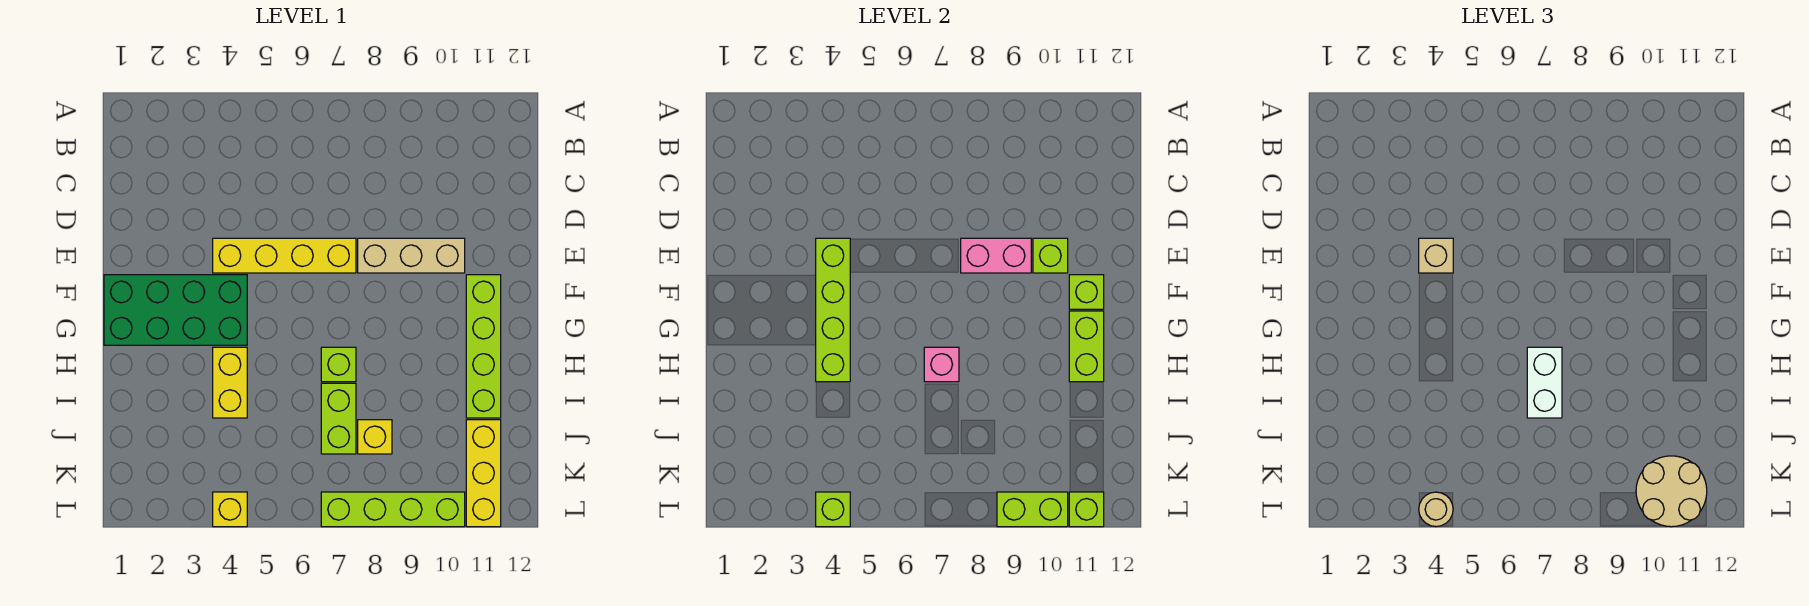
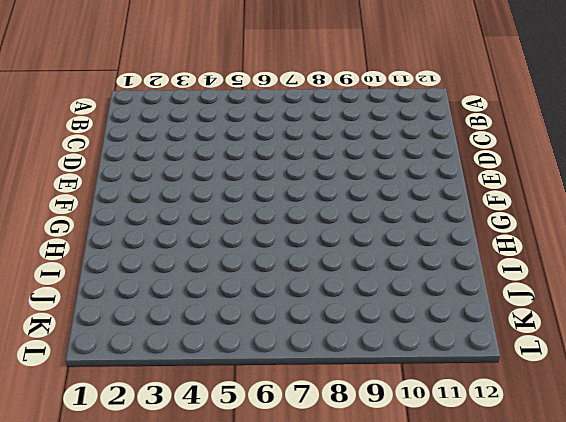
none -> yellow brick E4:E7 level 1
none -> tan brick E8:E10 level 1
none -> green brick F1:G4 level 1

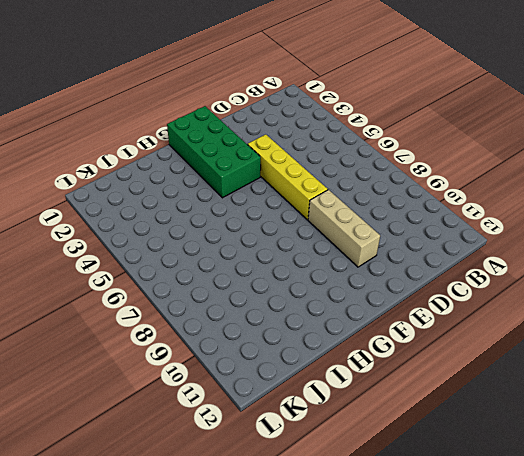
none -> lime brick F11:I11 level 1
none -> yellow brick H4:I4 level 1
none -> lime brick H7 level 1

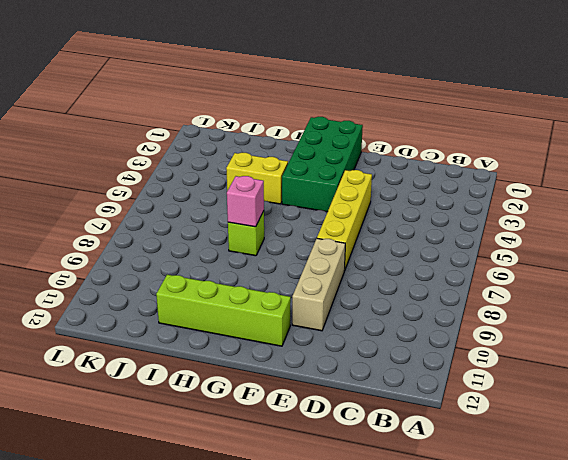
none -> lime brick I7:J7 level 1
none -> yellow brick J8 level 1
none -> yellow brick J11:L11 level 1

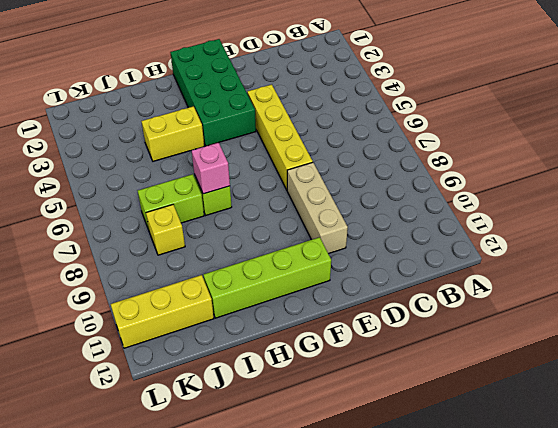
none -> yellow brick L4 level 1
none -> lime brick L7:L10 level 1
none -> lime brick E4:H4 level 2

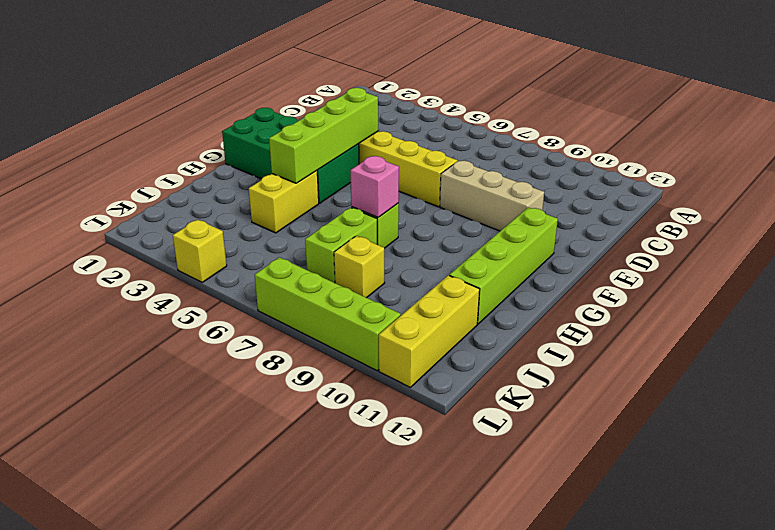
none -> pink brick E8:E9 level 2
none -> lime brick E10 level 2
none -> lime brick F11 level 2

